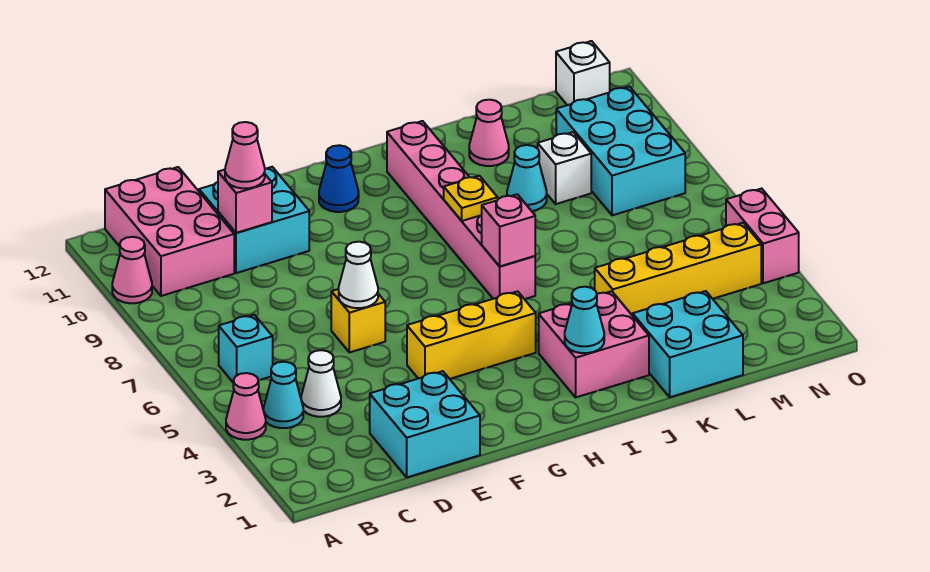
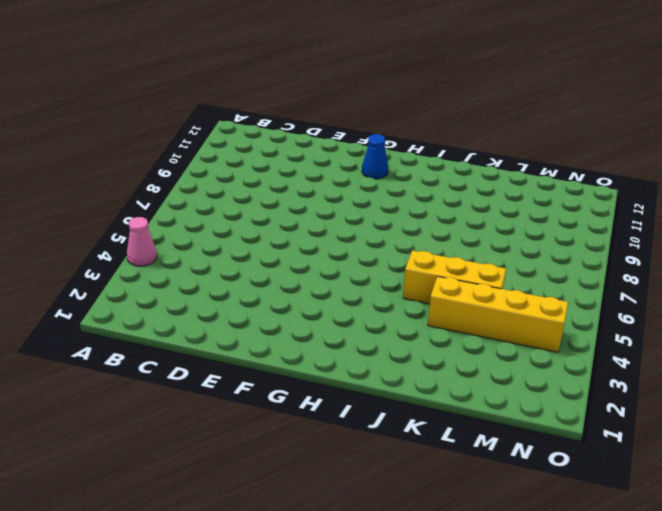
yellow brick J5:L5 level 1 -> yellow brick F4:H4 level 1
none -> pink cone A10 level 1
none -> cyan cone B4 level 1
none -> cyan brick B6 level 1

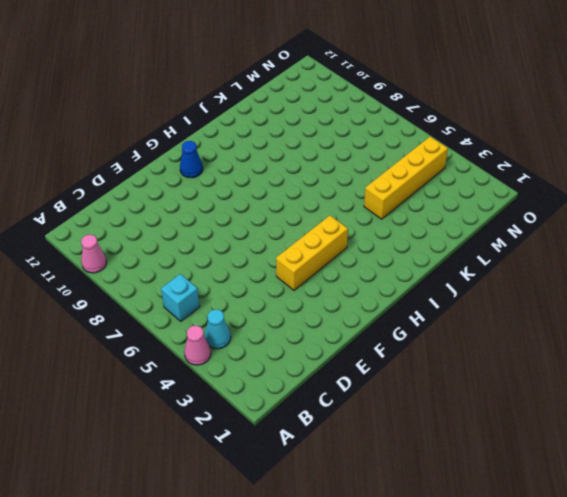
none -> pink brick B10:C12 level 1
none -> white cone C4 level 1
none -> cyan brick D1:E2 level 1

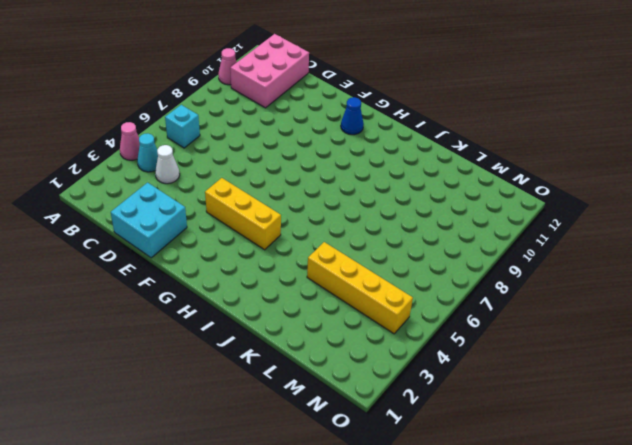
none -> cyan brick D10:E11 level 1
none -> yellow brick E6 level 1
none -> pink brick I2:J3 level 1

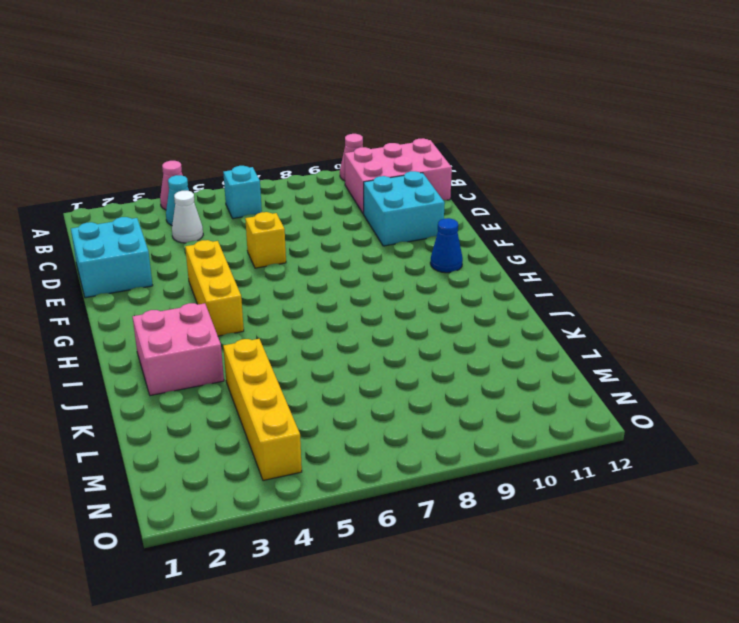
none -> pink brick I6:I11 level 1
none -> cyan brick K1:L2 level 1
none -> cyan cone K9 level 1

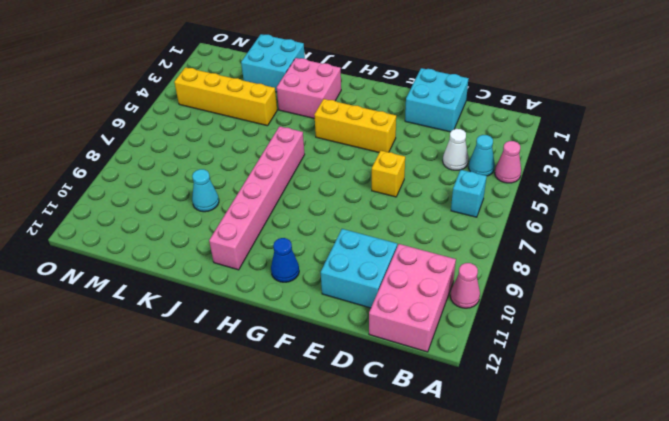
none -> pink cone K11 level 1
none -> white brick L9 level 1
none -> cyan brick M8:N10 level 1

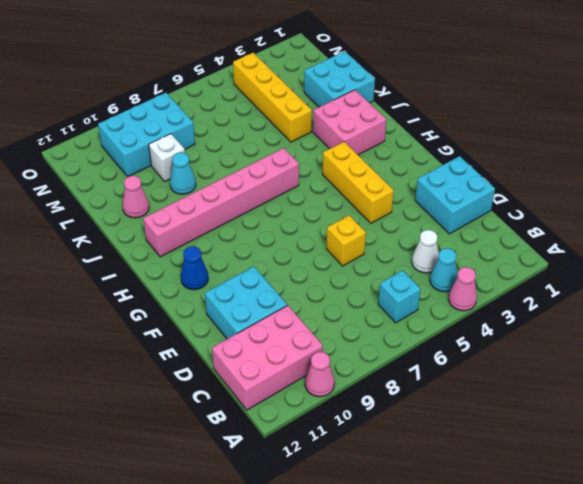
none -> white brick N12 level 1
none -> pink brick O4:O5 level 1
none -> pink brick D10 level 2

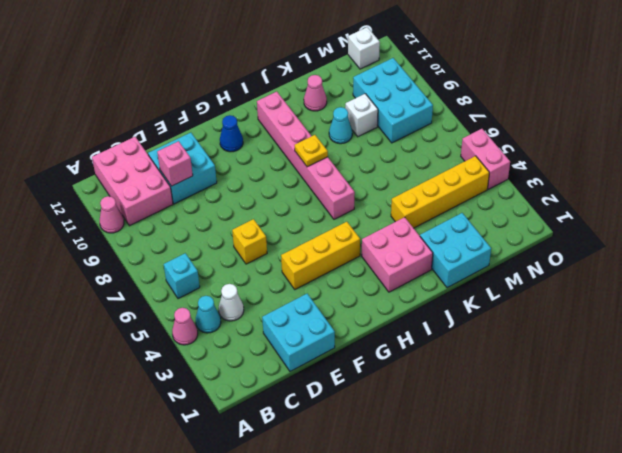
none -> white cone E6 level 2
none -> cyan cone I2 level 2
none -> pink brick I6 level 2

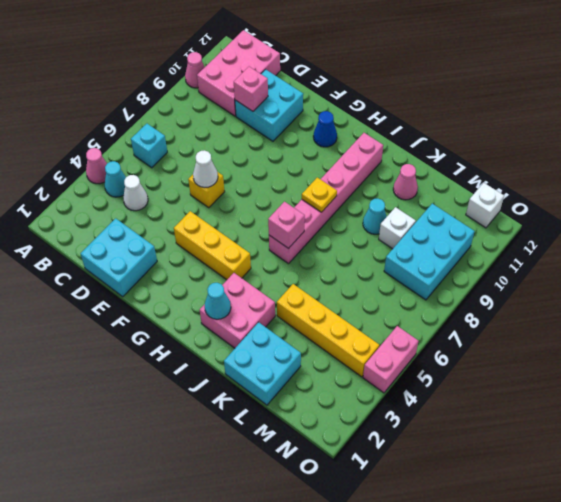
none -> pink cone D10 level 3

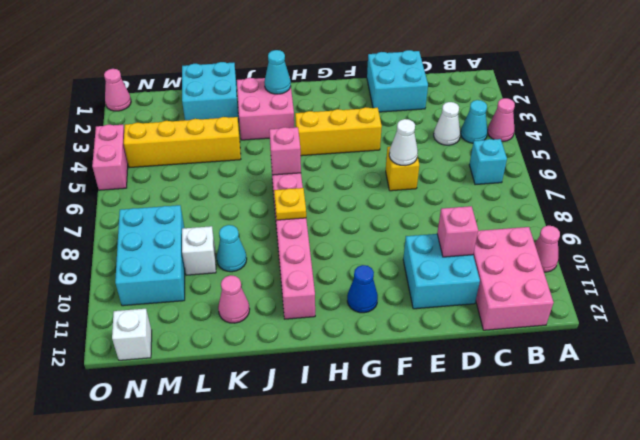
pink cone O1 level 1 -> pink cone D10 level 3

